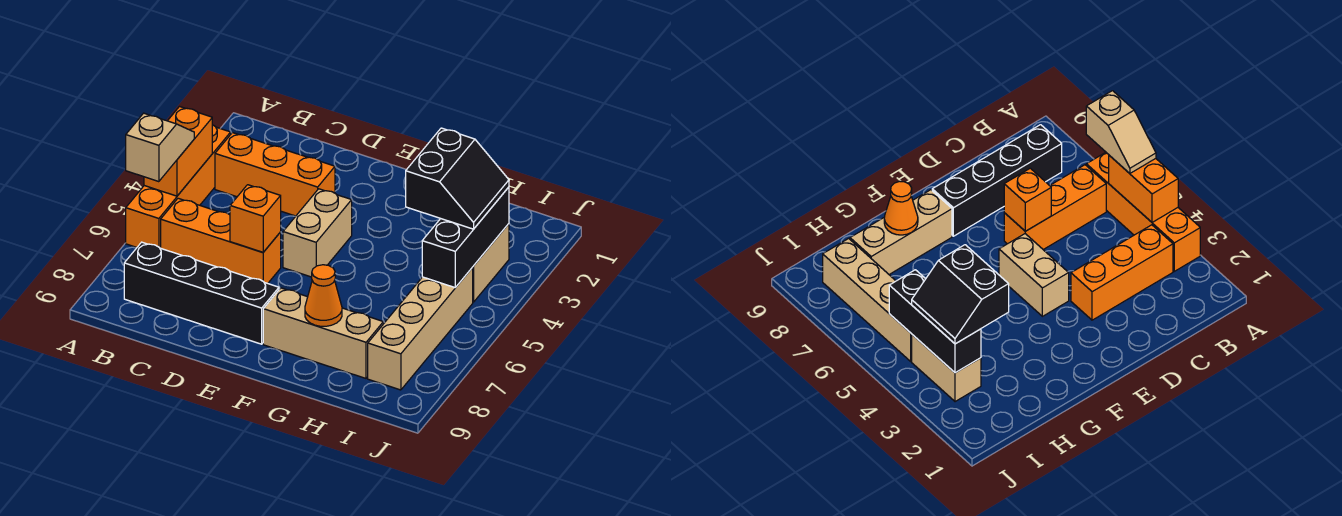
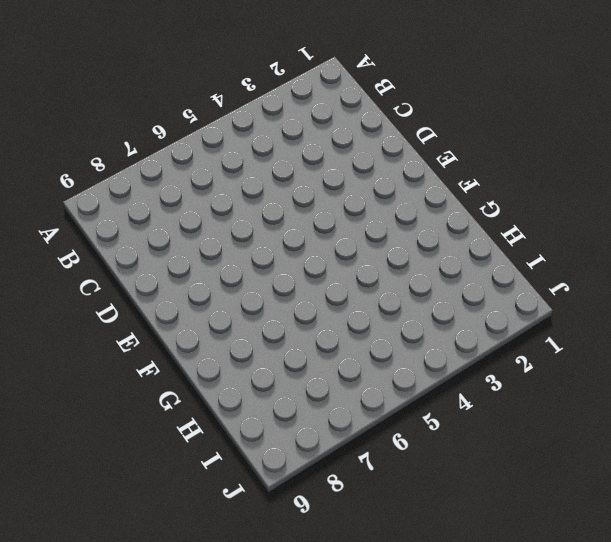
none -> orange brick A3:A6 level 1
none -> orange brick B3:D3 level 1
none -> orange brick B6:D6 level 1

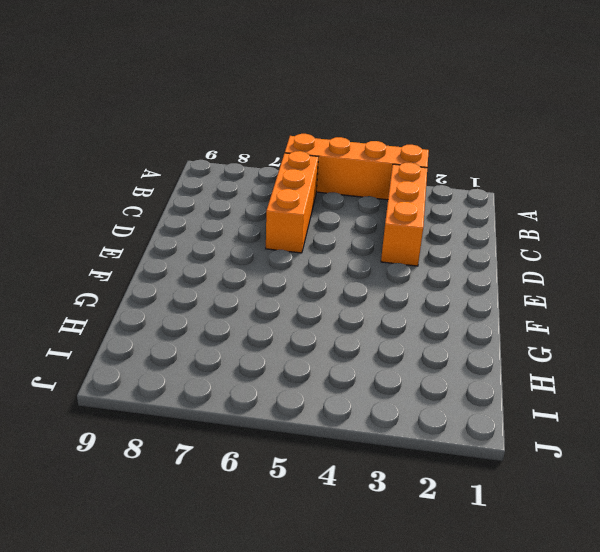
none -> black brick B8:E8 level 1
none -> tan brick E4:E5 level 1
none -> tan brick F8:H8 level 1

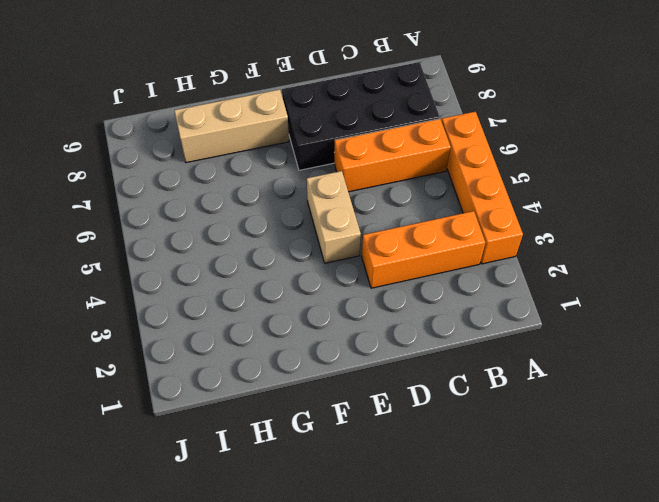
black brick B7:E8 level 1 -> black brick B8:E8 level 1
none -> tan brick I3:I4 level 1
none -> tan brick I5:I8 level 1
none -> orange brick A4:A5 level 2

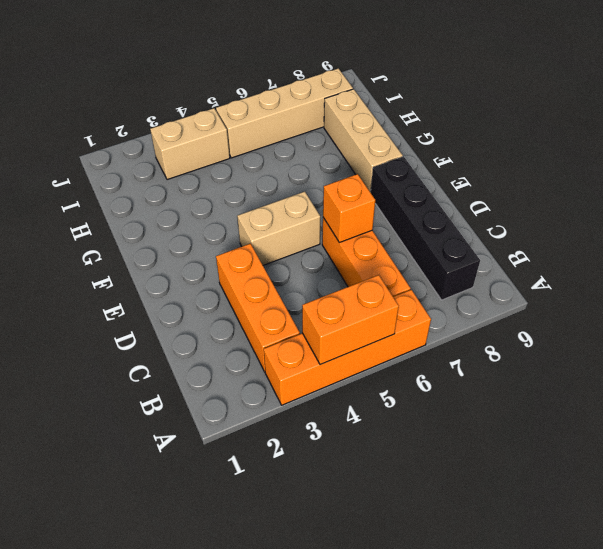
none -> orange cone G8 level 2
none -> black brick I3:I5 level 2
none -> tan slope A5:A6 level 3 top 6

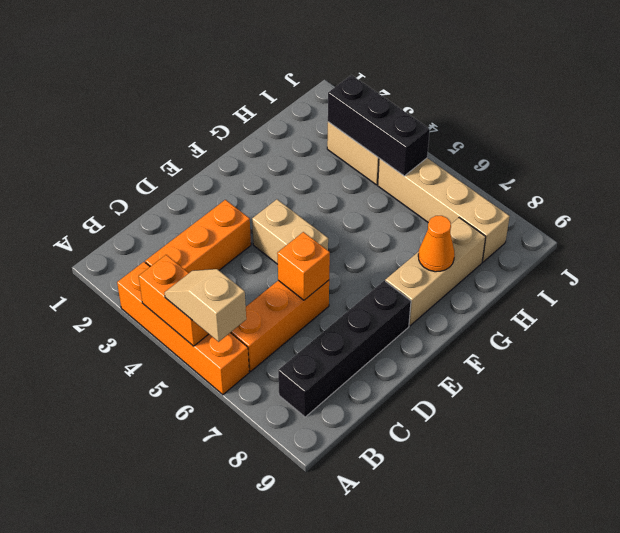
none -> black slope H3:I4 level 3 top H

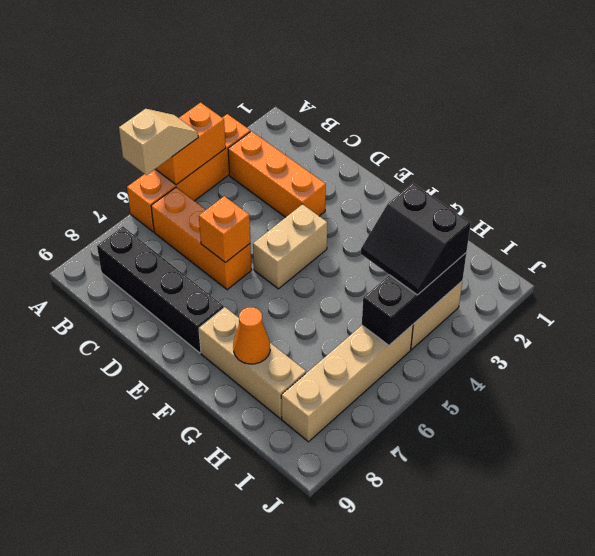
black slope H3:I4 level 3 top 3 -> black slope H3:I4 level 3 top H

